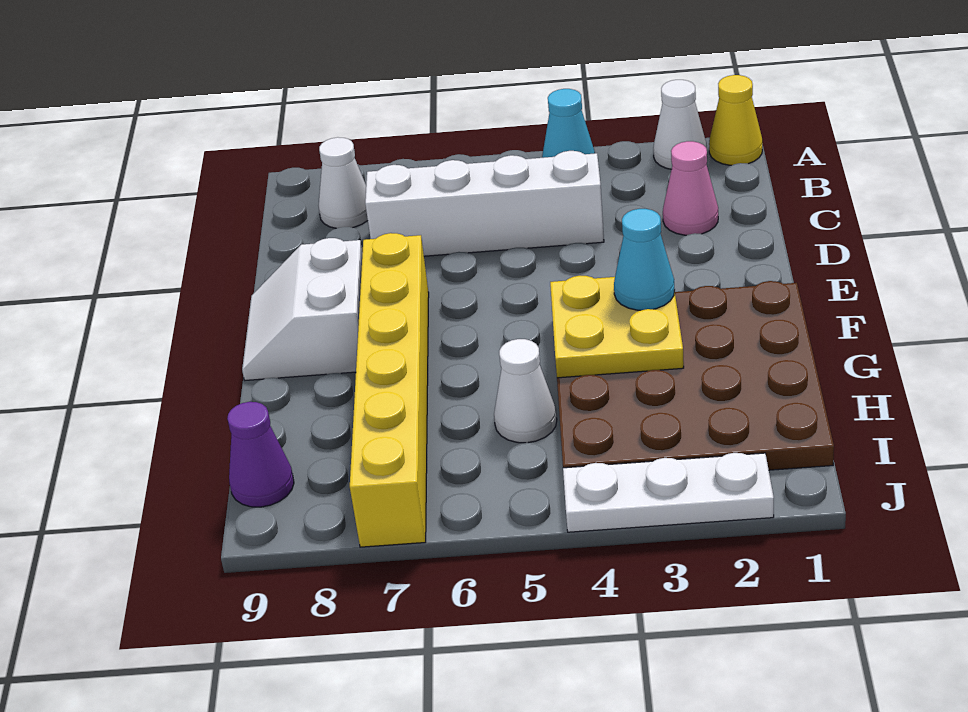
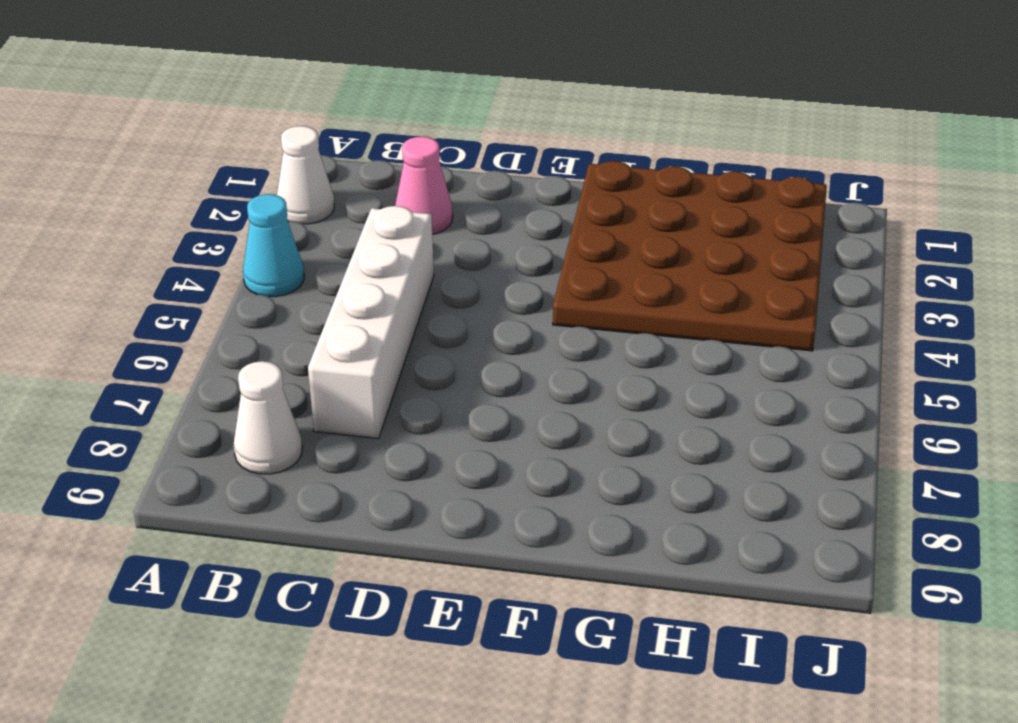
none -> yellow cone A1 level 1
none -> yellow brick E7:J7 level 1
none -> white slope E8:F9 level 1 top 8

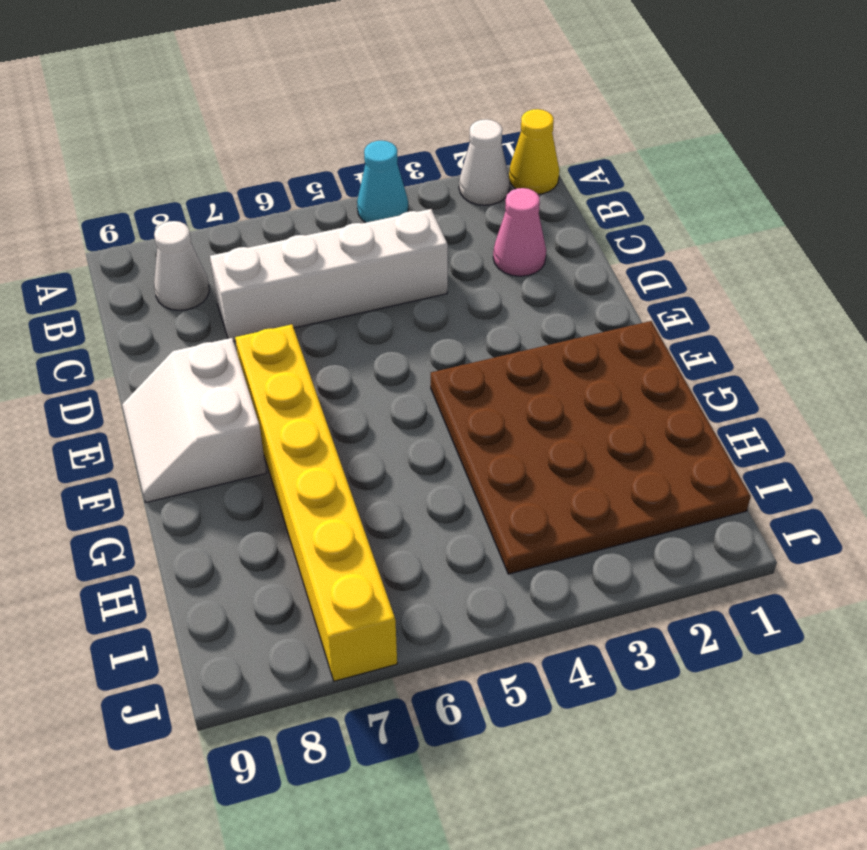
none -> white cone H5 level 1
none -> purple cone I9 level 1
none -> white plate J2:J4 level 1

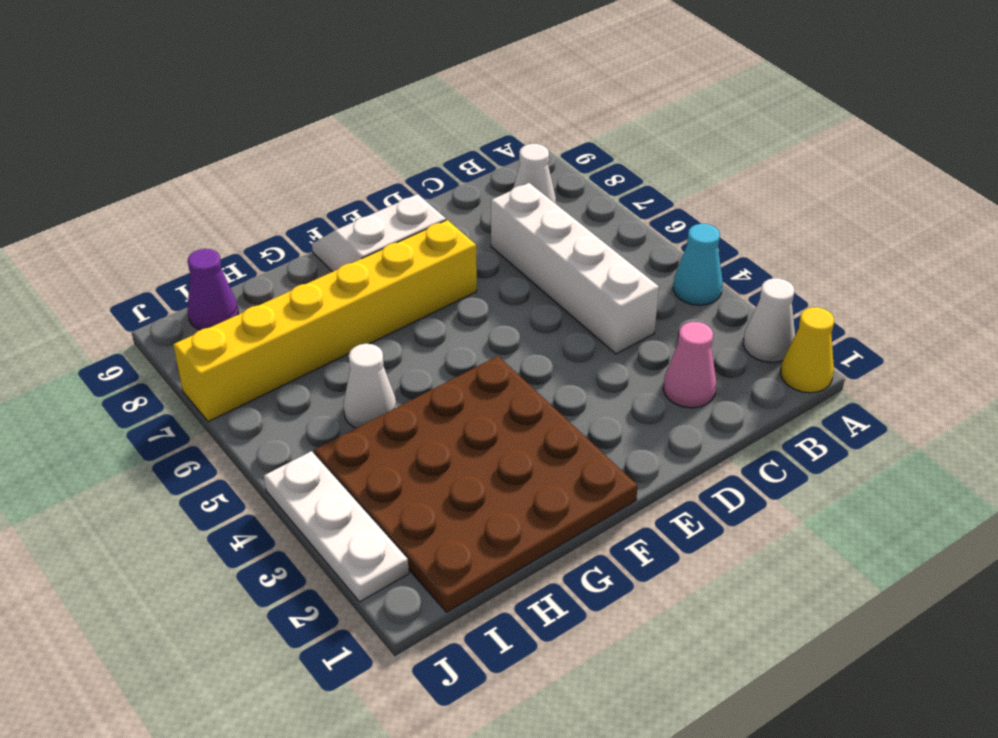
none -> yellow plate F3:G4 level 2
none -> cyan cone F3 level 3

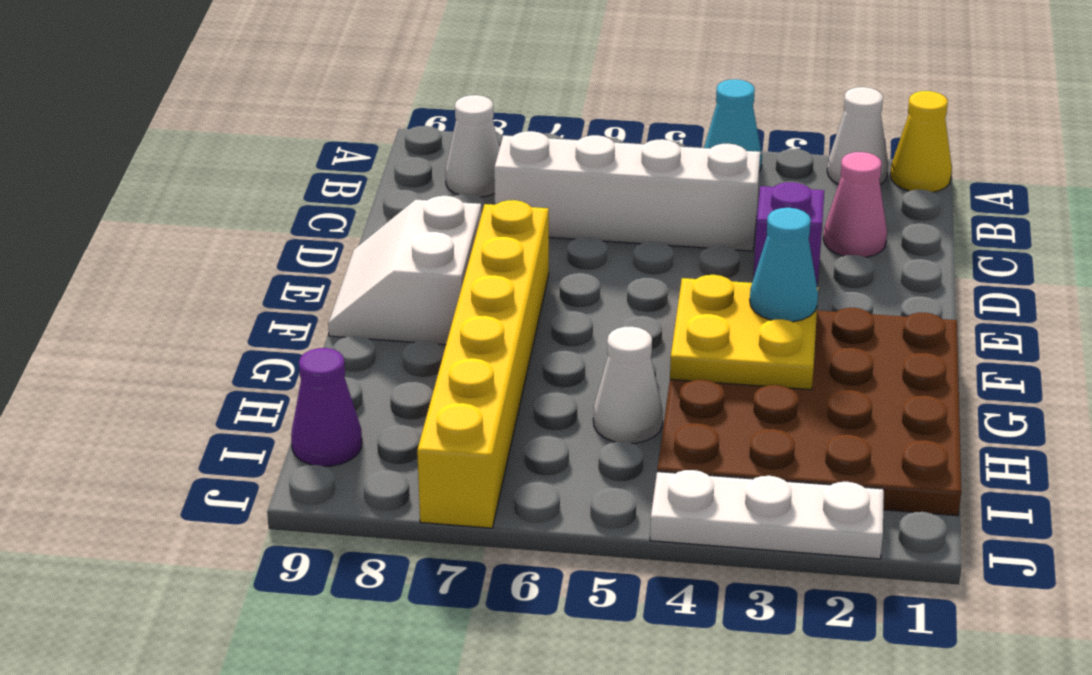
purple brick D3 level 1 -> none

